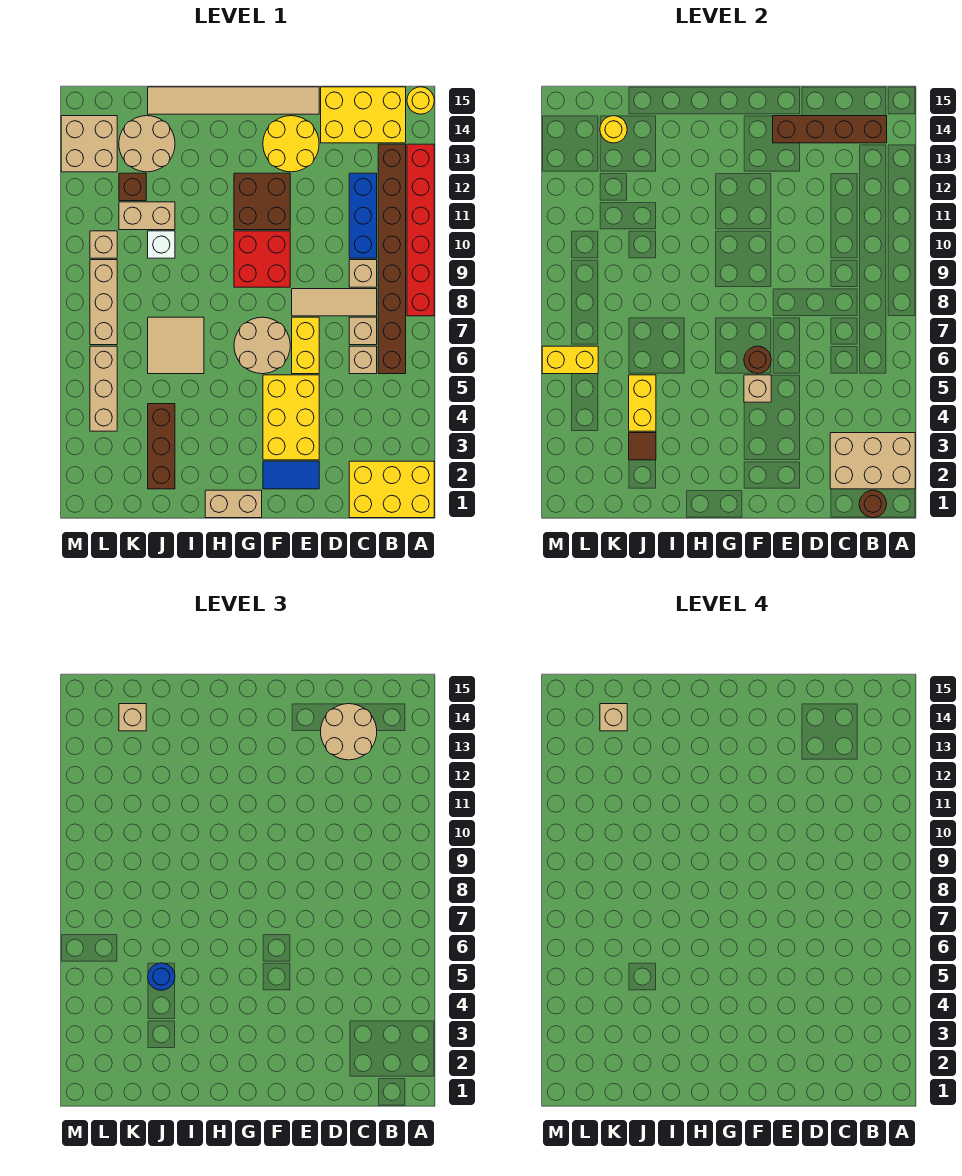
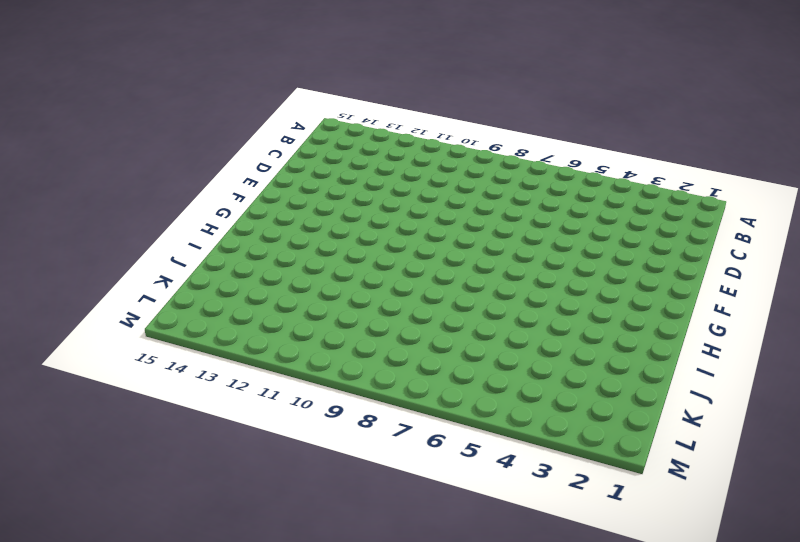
none -> yellow brick A1:C2 level 1
none -> red brick A8:A13 level 1
none -> yellow round brick A15 level 1
none -> brown brick B6:B13 level 1

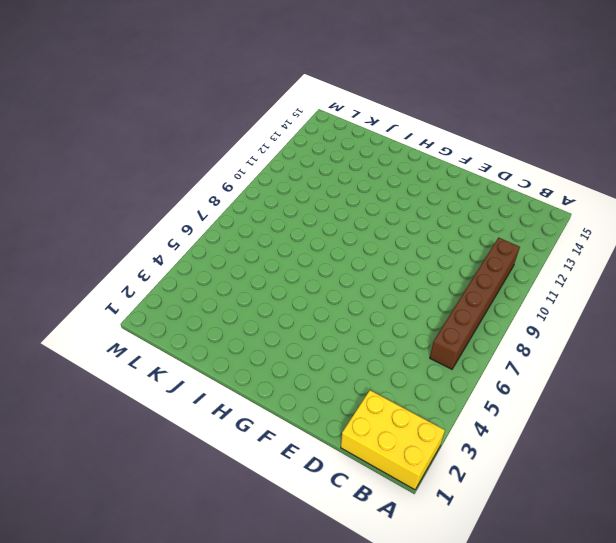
brown brick B6:B11 level 1 -> brown brick B6:B13 level 1
none -> red brick A8:A13 level 1
none -> yellow round brick A15 level 1
none -> yellow brick B14:D15 level 1
none -> tan brick C6 level 1

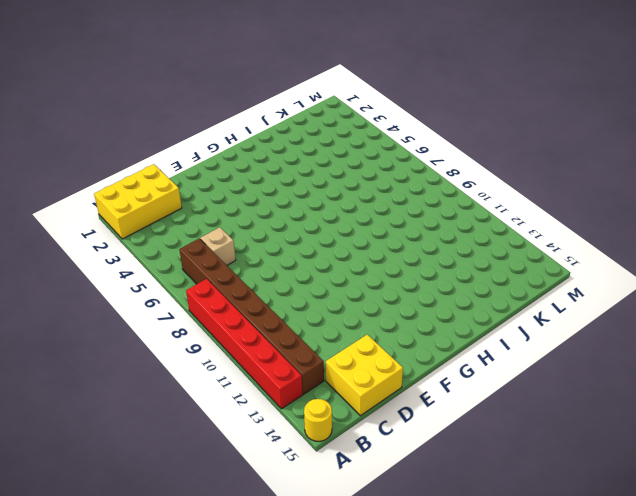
yellow brick C14:D15 level 1 -> yellow brick B14:D15 level 1
none -> tan brick C7 level 1
none -> tan tile C8:E8 level 1
none -> tan brick C9 level 1
none -> blue brick C10:C12 level 1

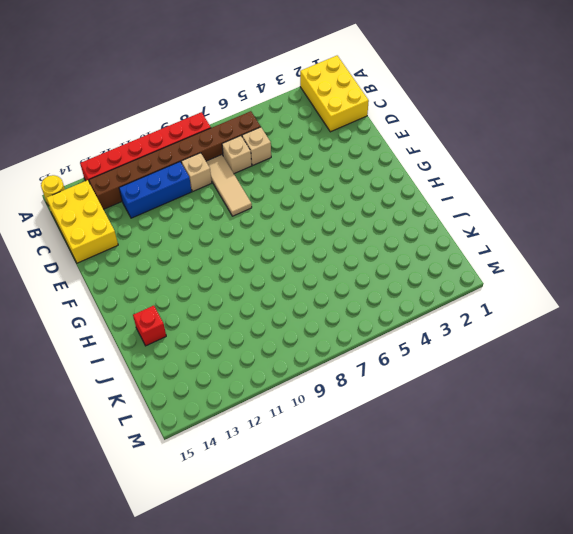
red brick I14 level 1 -> none
none -> blue tile E2:F2 level 1
none -> yellow brick E3:F5 level 1
none -> yellow brick E6:E7 level 1
none -> yellow round brick E13:F14 level 1

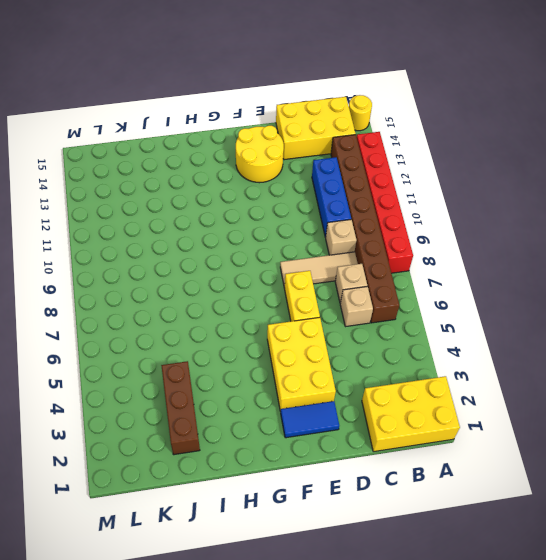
none -> tan tile E15:J15 level 1
none -> tan round brick F6:G7 level 1
none -> red brick F9:G10 level 1
none -> brown brick F11:G12 level 1

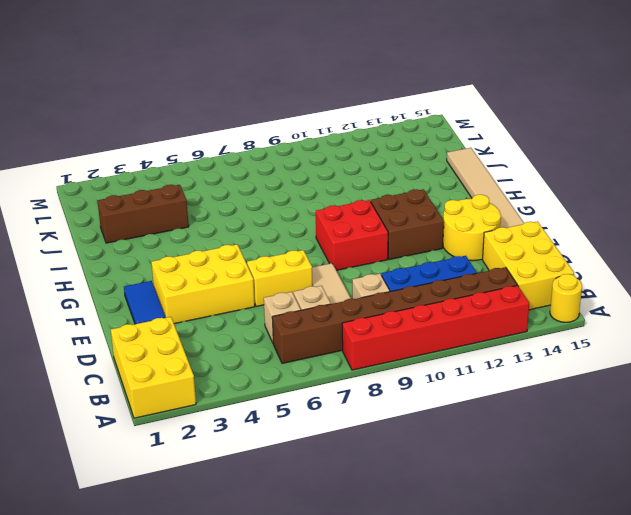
none -> tan round brick F6:G7 level 1
none -> tan brick G1:H1 level 1
none -> tan tile I6:J7 level 1
none -> white brick J10 level 1

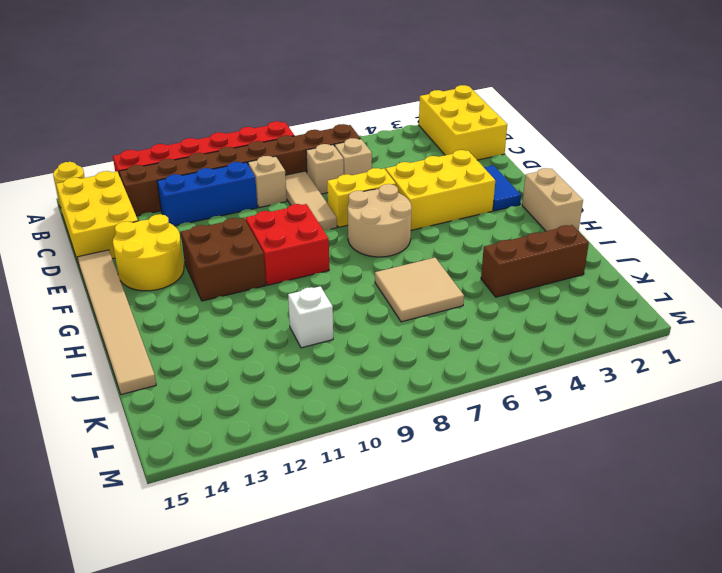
none -> tan brick J11:K11 level 1
none -> tan round brick J13:K14 level 1
none -> brown brick K12 level 1
none -> tan brick L4:L6 level 1

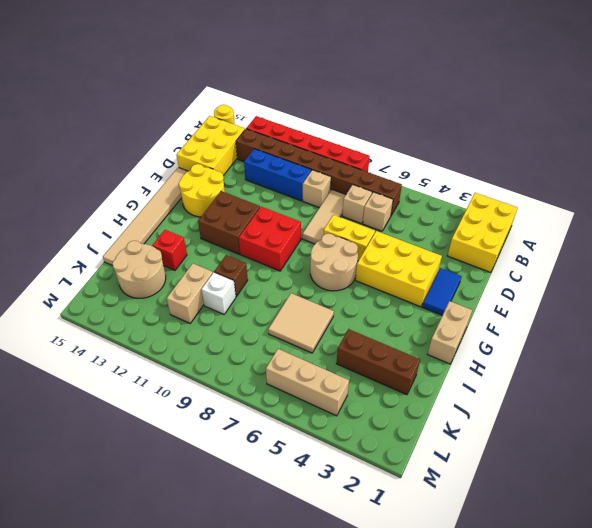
brown brick I10 level 1 -> brown brick K12 level 1
red brick I13 level 1 -> none
none -> tan brick L7:L9 level 1
none -> tan brick L10 level 1
none -> tan brick L13:M14 level 1
none -> tan brick A2:C3 level 2

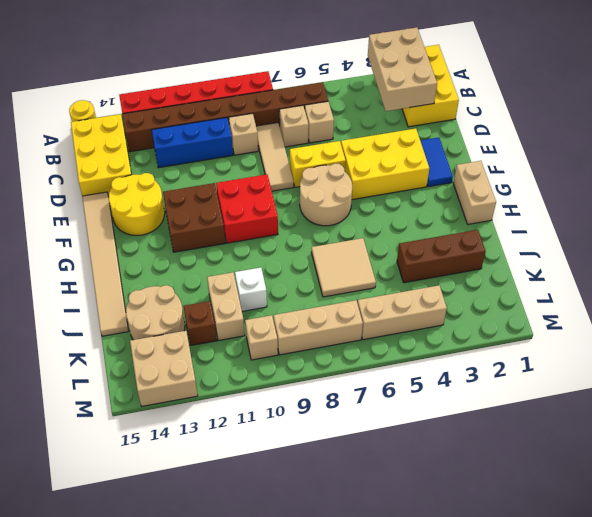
none -> brown round brick B1 level 2
none -> brown brick B14:E14 level 2
none -> tan brick F5 level 2
none -> brown round brick F6 level 2

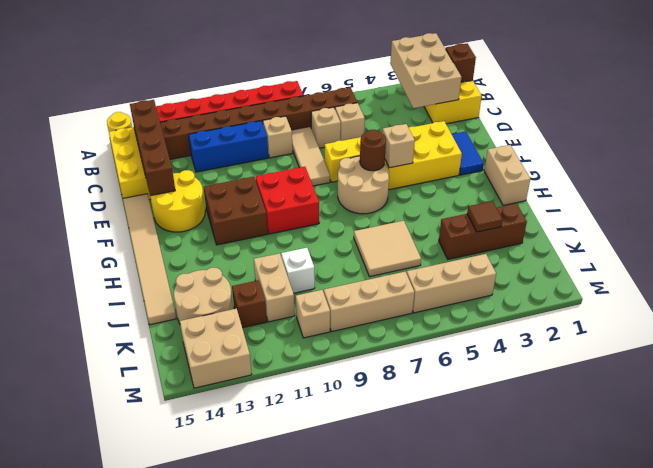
brown brick B1 level 2 -> brown round brick B1 level 2
none -> yellow brick J4:J5 level 2
none -> yellow round brick K14 level 2
none -> yellow brick L6:M6 level 2
none -> tan round brick C13:D14 level 3

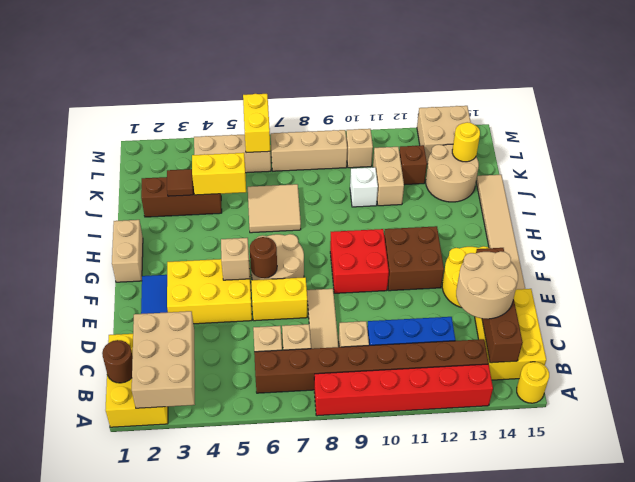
none -> blue round brick J5 level 3
none -> tan brick K14 level 3
none -> tan brick K14 level 4

